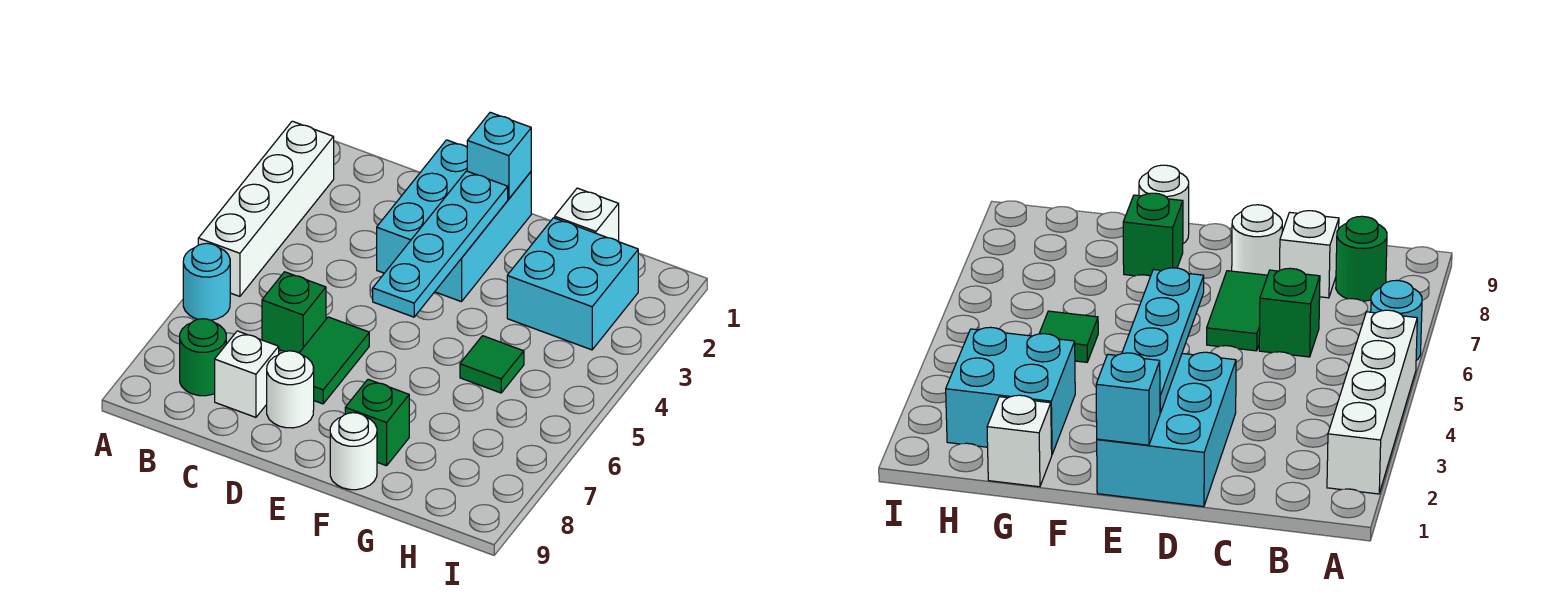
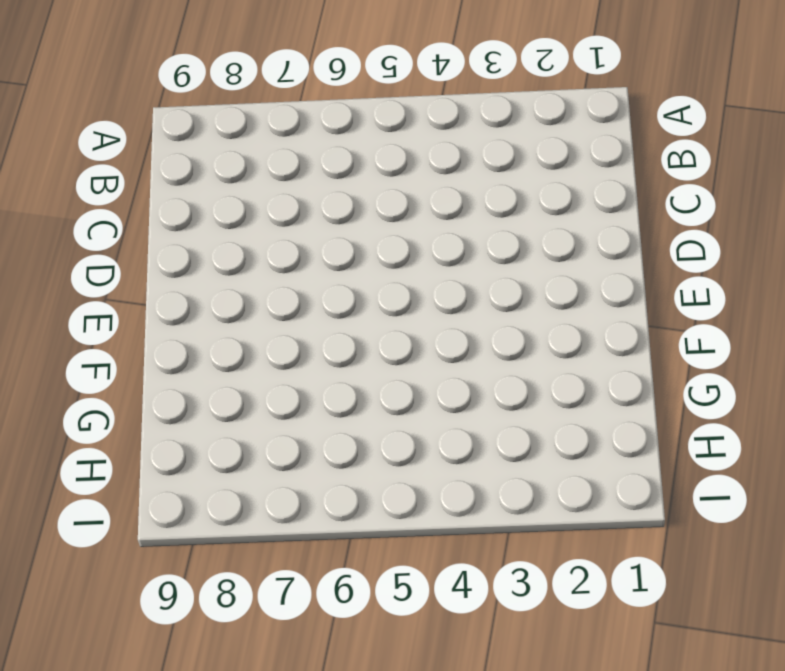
none -> white brick A2:A5 level 1
none -> cyan round brick A6 level 1
none -> green round brick B8 level 1

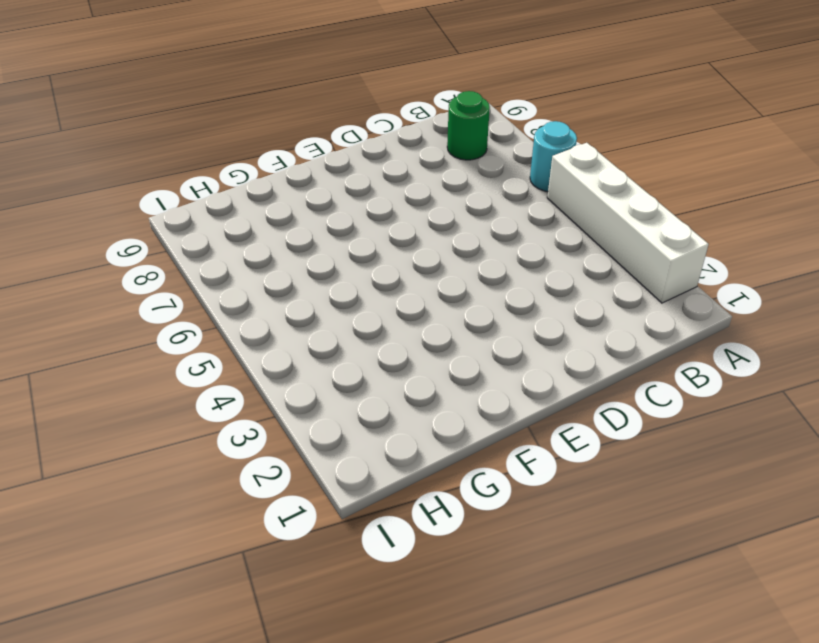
none -> green brick C6 level 1
none -> white brick C8 level 1
none -> cyan brick D1:E3 level 1

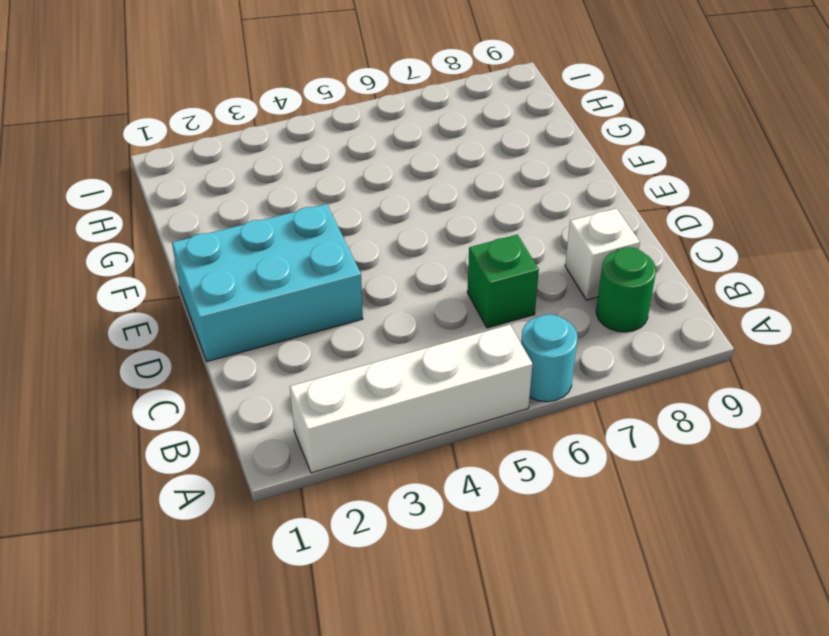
none -> green tile D6:D7 level 1
none -> white round brick D8 level 1
none -> green brick F8 level 1

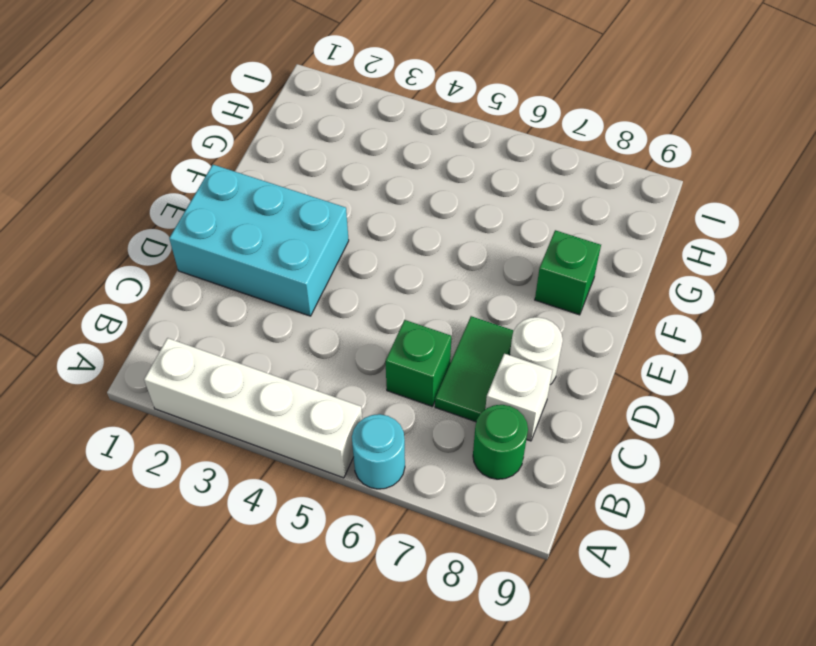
green tile C7:D7 level 1 -> green tile D6:D7 level 1
none -> white round brick F9 level 1
none -> white brick G1 level 1
none -> cyan brick G2:H3 level 1

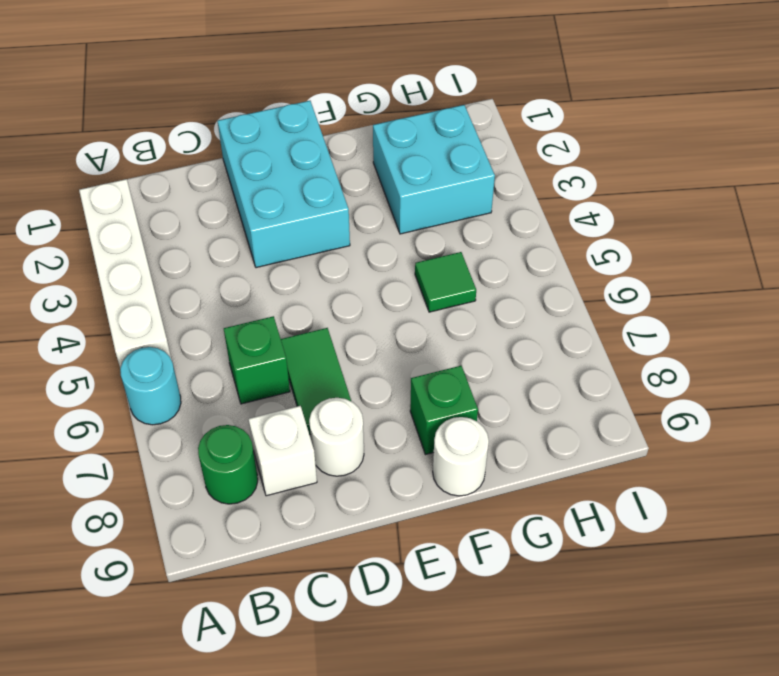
none -> white brick G1 level 1
none -> cyan brick E1 level 2
none -> cyan plate E2:E5 level 2

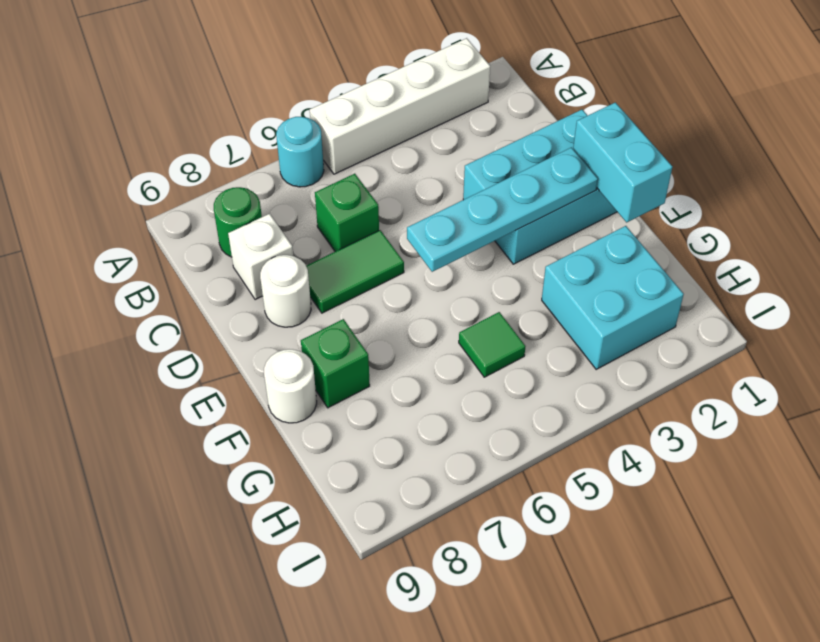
cyan brick E1:F1 level 2 -> cyan brick E1 level 2
none -> white brick G1 level 1

